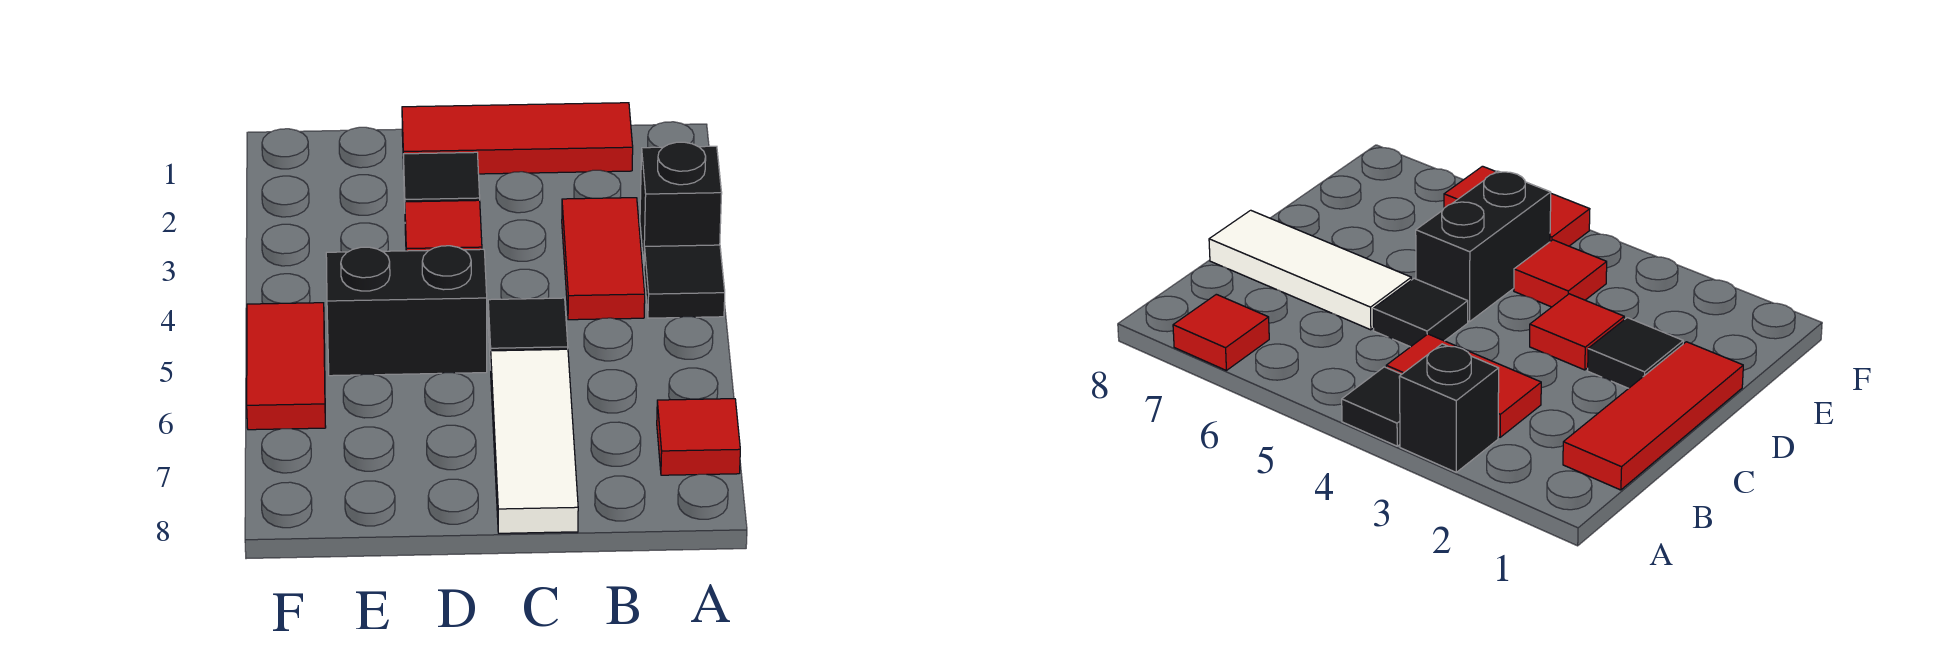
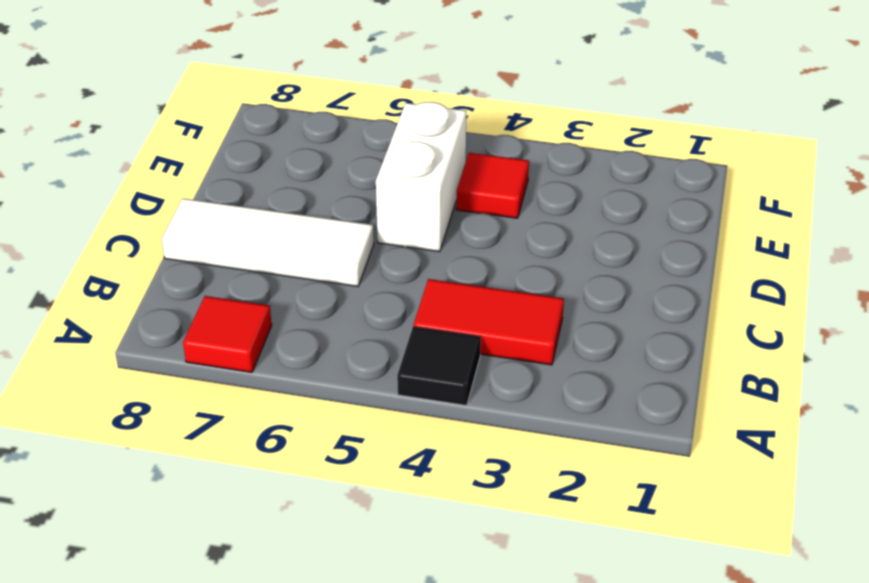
white brick D5:E5 level 1 -> black brick D5:E5 level 1
none -> black brick A3 level 1
none -> red tile B1:D1 level 1
none -> black tile C5 level 1

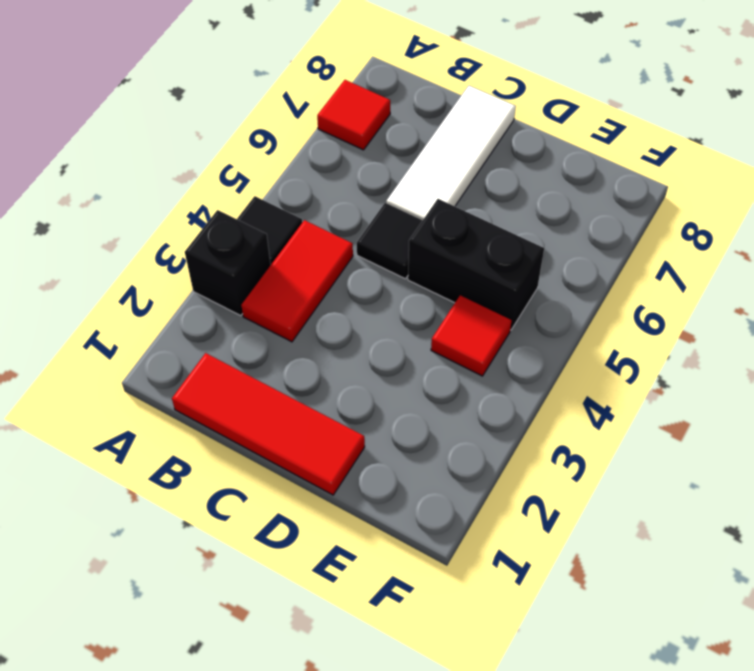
none -> black tile D2 level 1
none -> red tile D3 level 1
none -> red tile F5:F6 level 1

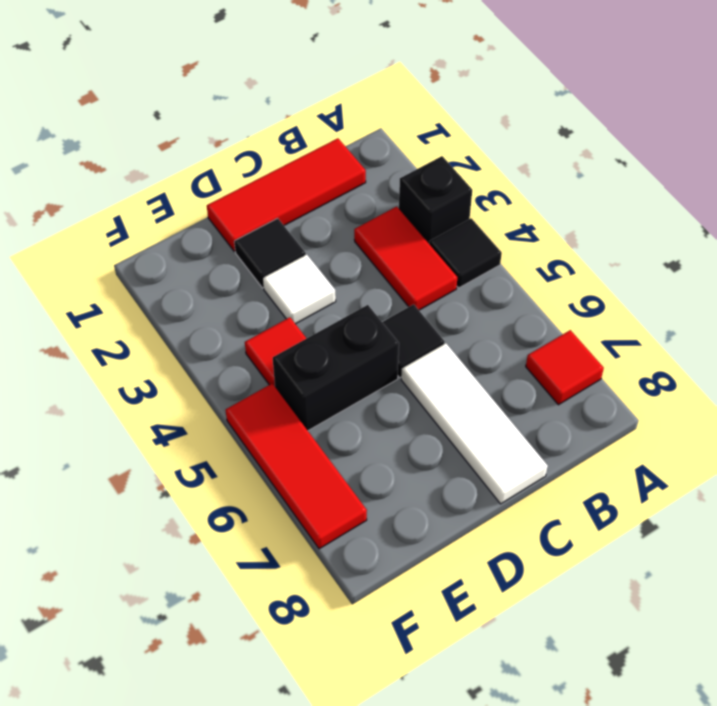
white tile D3 level 1 -> red tile D3 level 1
red tile F5:F7 level 1 -> red tile F5:F6 level 1

